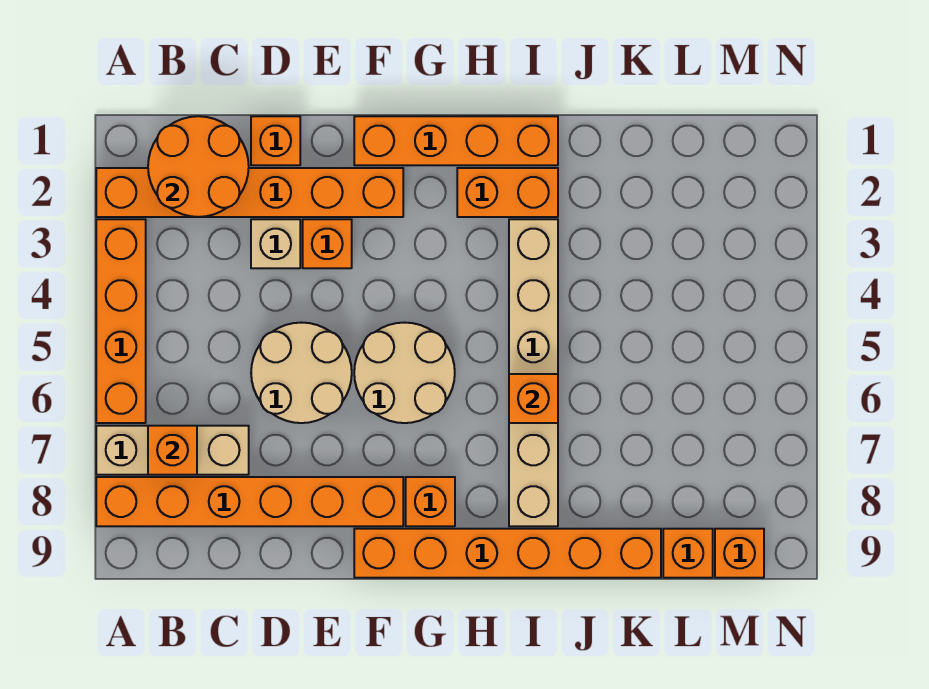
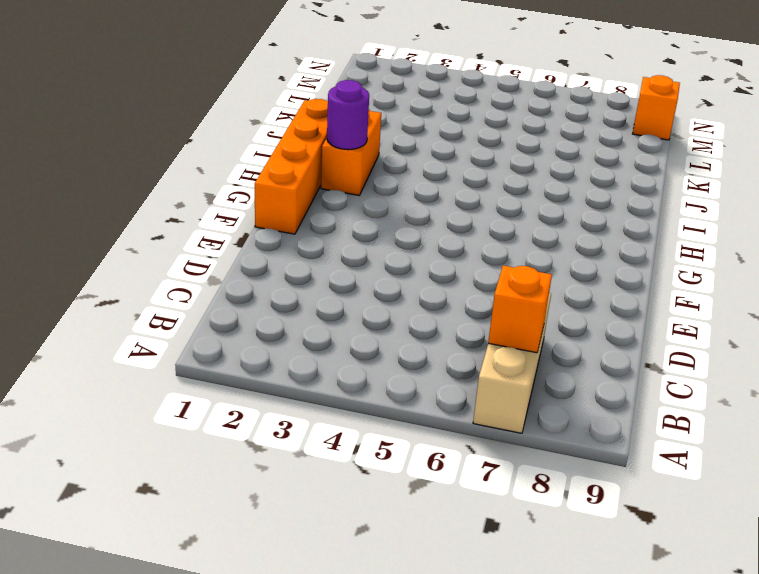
purple round brick H2 level 2 -> none
none -> orange brick A2:F2 level 1
none -> orange brick A3:A6 level 1
none -> orange brick A8:F8 level 1

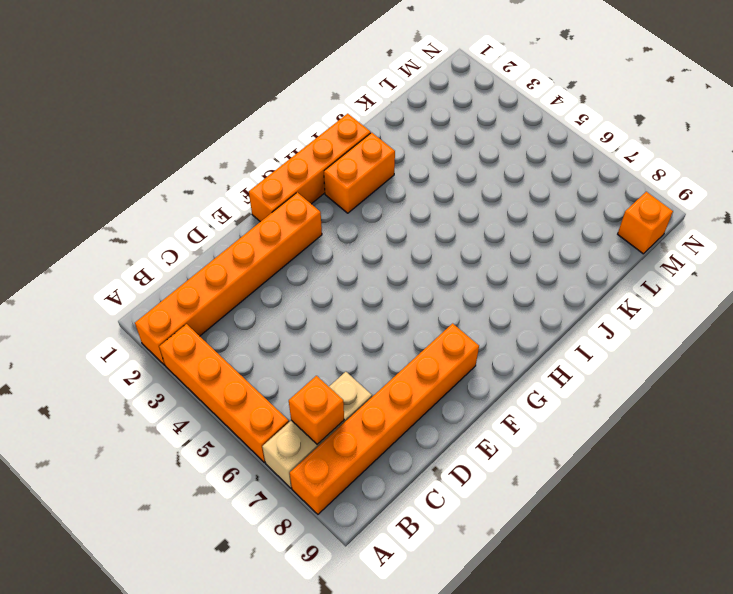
none -> orange brick D1 level 1
none -> tan brick D3 level 1
none -> tan round brick D5:E6 level 1

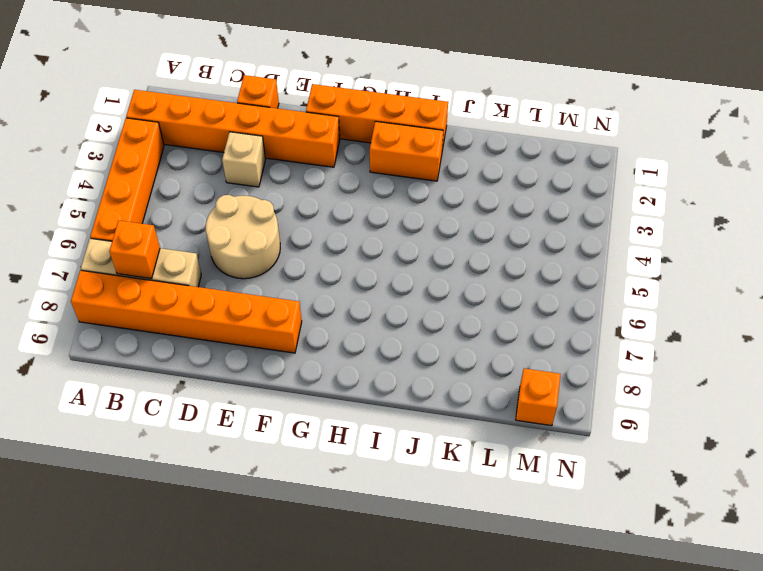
none -> orange brick E3 level 1
none -> tan round brick F5:G6 level 1
none -> orange brick F9:K9 level 1

